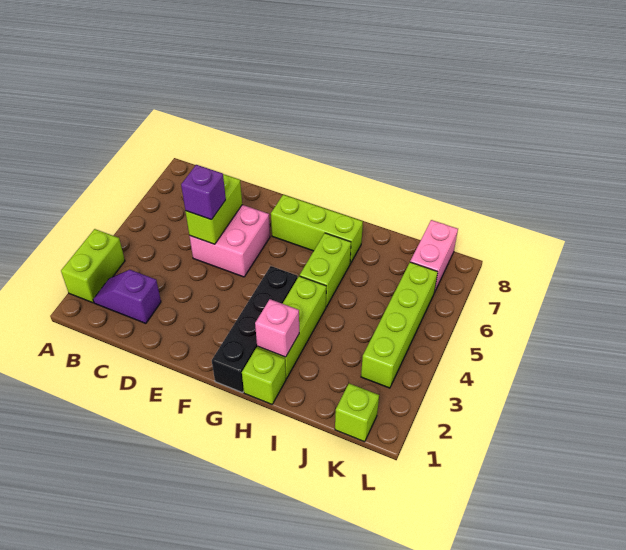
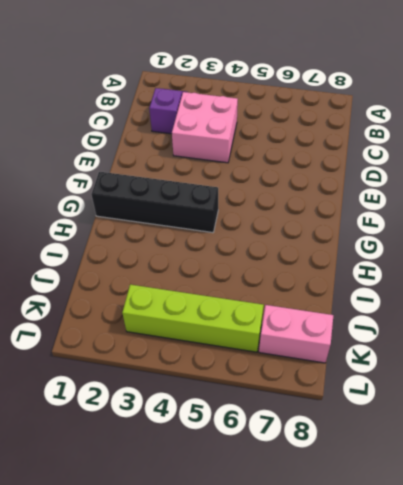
pink brick C3:D4 level 1 -> pink brick D5:E6 level 1
none -> lime brick A2:A3 level 1
none -> lime brick F7:H7 level 1
none -> lime brick H1 level 1

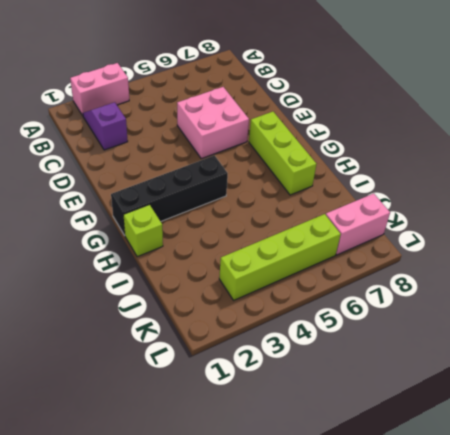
pink brick A2:A3 level 1 -> lime brick A2:A3 level 1
none -> lime brick H2:H4 level 1
none -> lime brick H5:H6 level 1
none -> lime brick K1 level 1

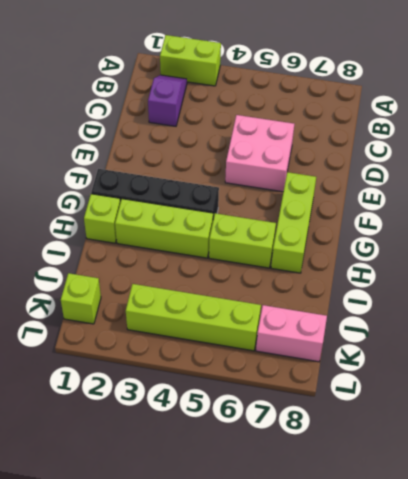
none -> lime brick D5:D6 level 2
none -> pink brick H2 level 2
none -> purple brick D5 level 3

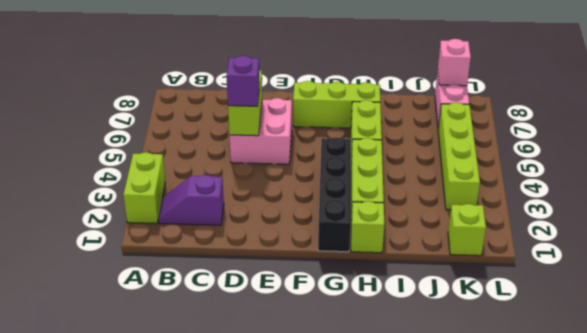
pink brick K8 level 2 -> pink brick H2 level 2

